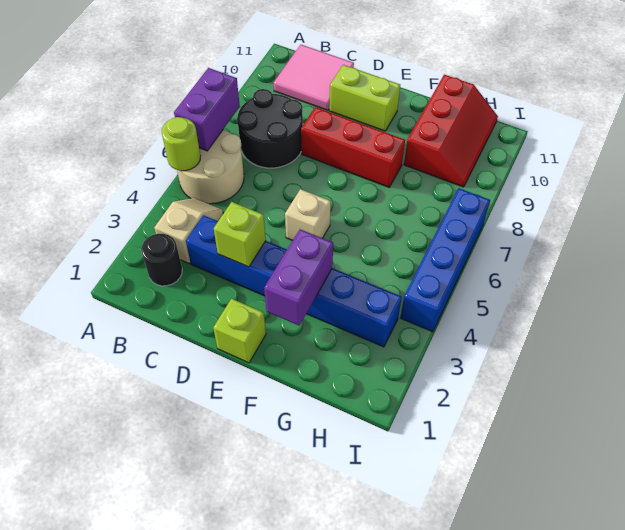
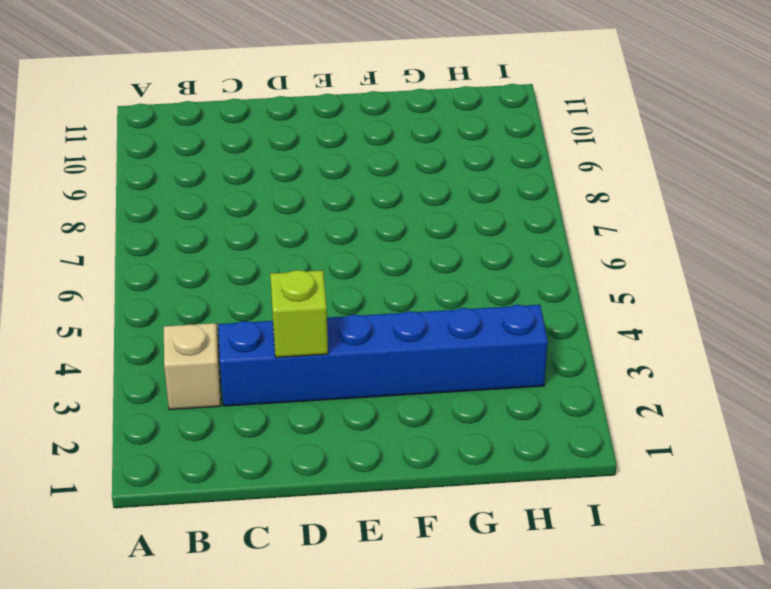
none -> tan round brick A5:B6 level 1
none -> black round brick B2 level 1
none -> black round brick B7:C8 level 1

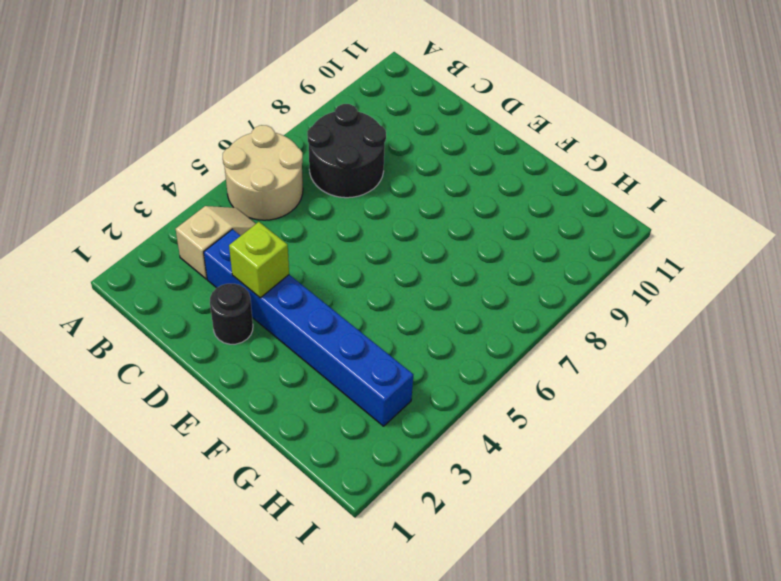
black round brick D2 level 1 -> black round brick B2 level 1
none -> pink tile B10:C11 level 1
none -> red brick D8:F8 level 1
none -> lime brick D10:E10 level 1

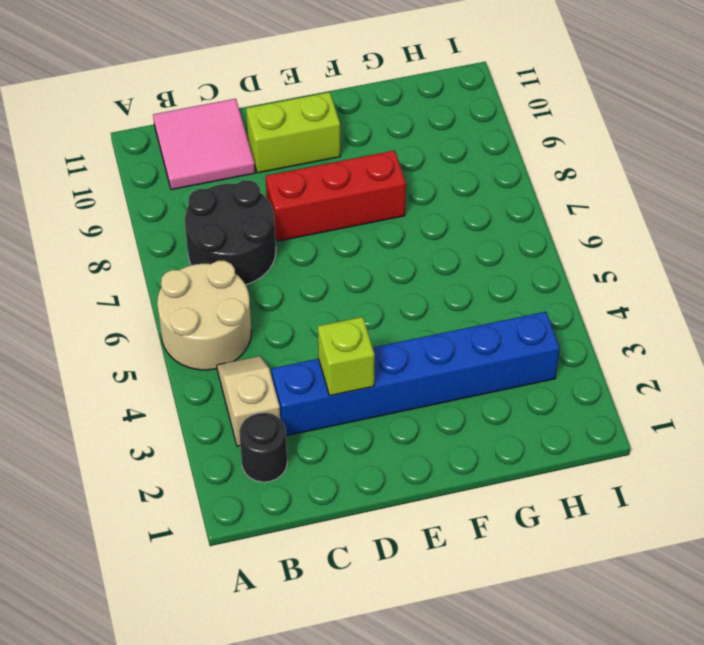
none -> lime brick E1 level 1
none -> tan brick E5 level 1
none -> red slope G9:H11 level 1 top G

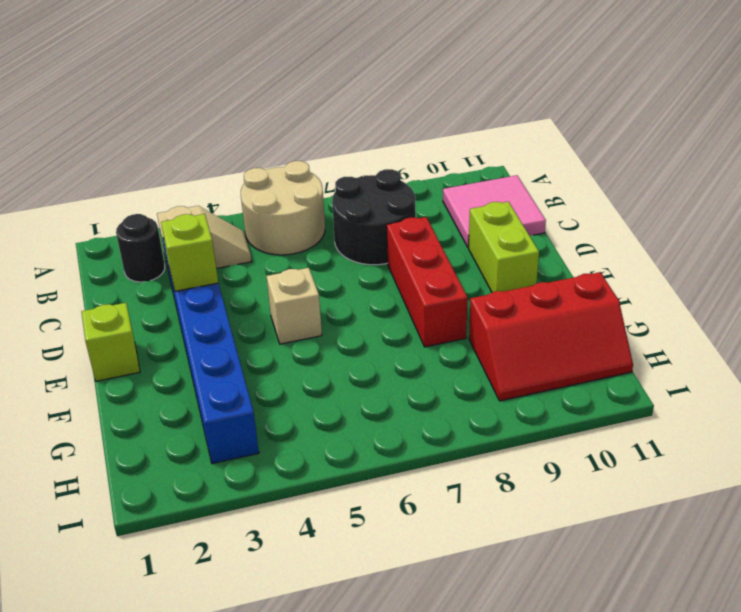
none -> blue brick I4:I7 level 1
none -> lime round brick A5 level 2
none -> purple brick A6:A7 level 2

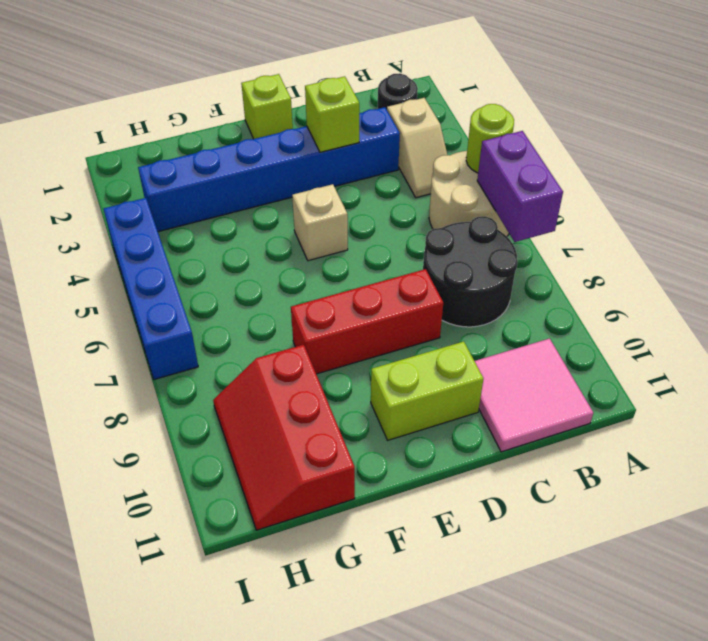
none -> purple brick F2:F3 level 2

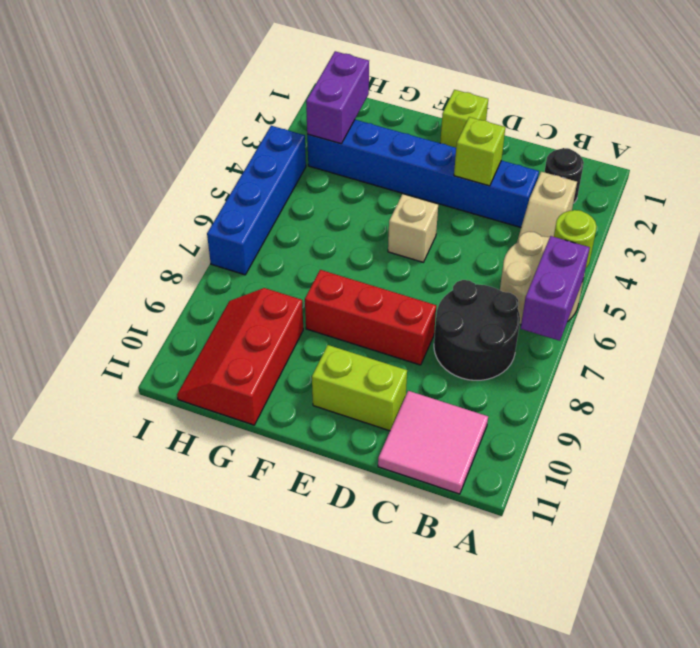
purple brick H2:H3 level 2 -> purple brick F2:F3 level 2

